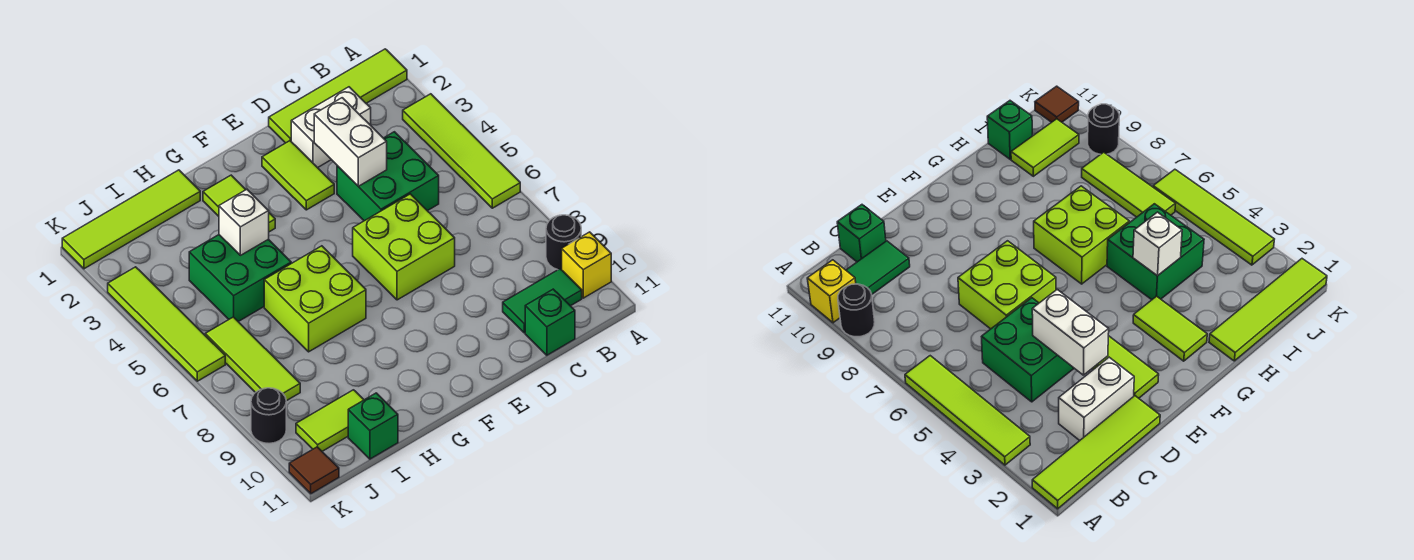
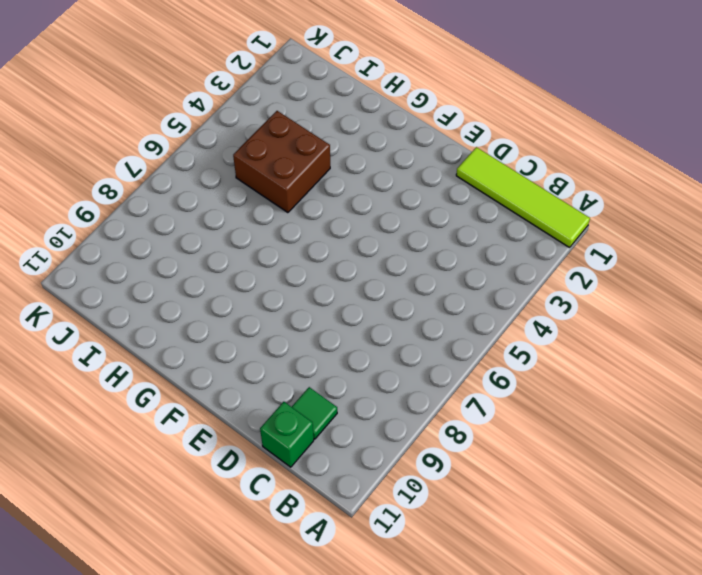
green tile C10 level 1 -> green tile B10:C10 level 1
brown brick H4:I5 level 1 -> green brick H4:I5 level 1
none -> lime tile A3:A6 level 1
none -> black round brick A9 level 1
none -> yellow brick A10 level 1

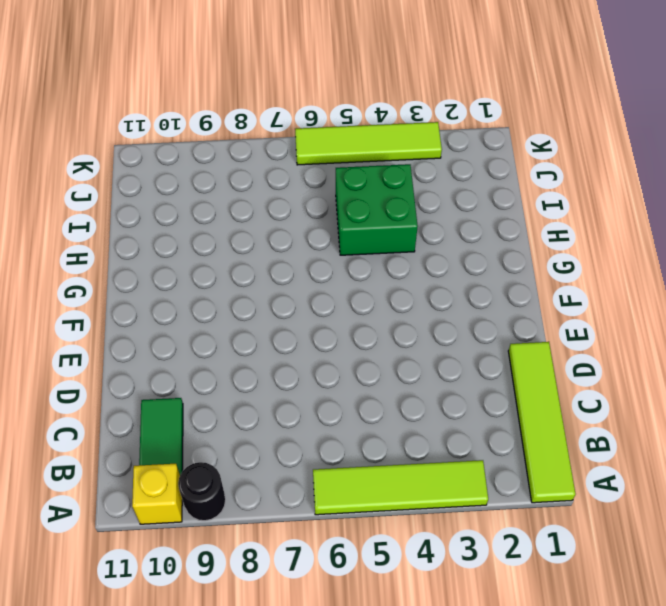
none -> white brick C2:D2 level 1
none -> green brick C4:D5 level 1
none -> green brick C11 level 1

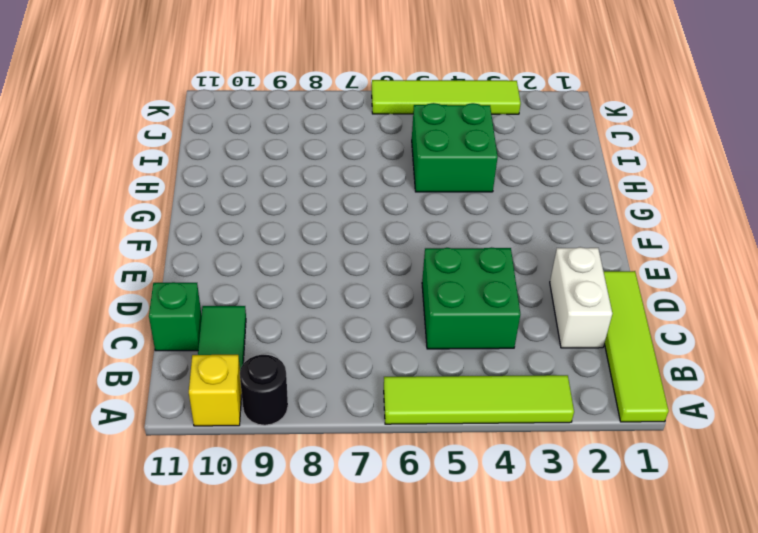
none -> lime brick D6:E7 level 1
none -> lime tile E2:E3 level 1
none -> lime tile G2:G3 level 1

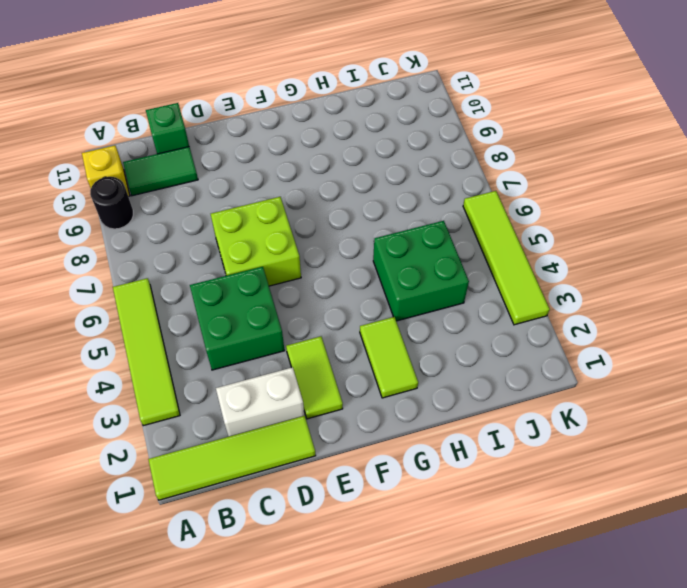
none -> lime brick G6:H7 level 1
none -> lime tile H1:K1 level 1
none -> lime tile I10:J10 level 1

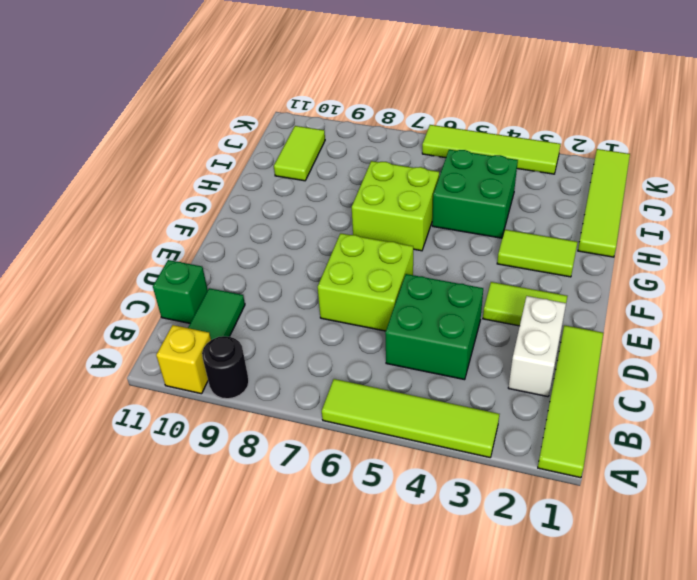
none -> green brick I11 level 1
none -> lime tile J6:J8 level 1
none -> black round brick K9 level 1

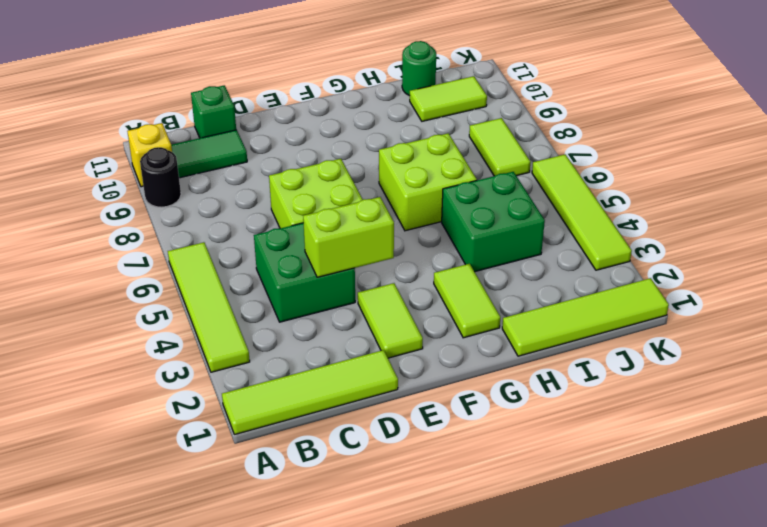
lime brick D4:E4 level 2 -> white brick D3:D4 level 2
green round brick I11 level 1 -> green brick I11 level 1
lime tile J7:J8 level 1 -> lime tile J6:J8 level 1
none -> white brick C2:D2 level 1
none -> black round brick K9 level 1
none -> brown tile K11 level 1

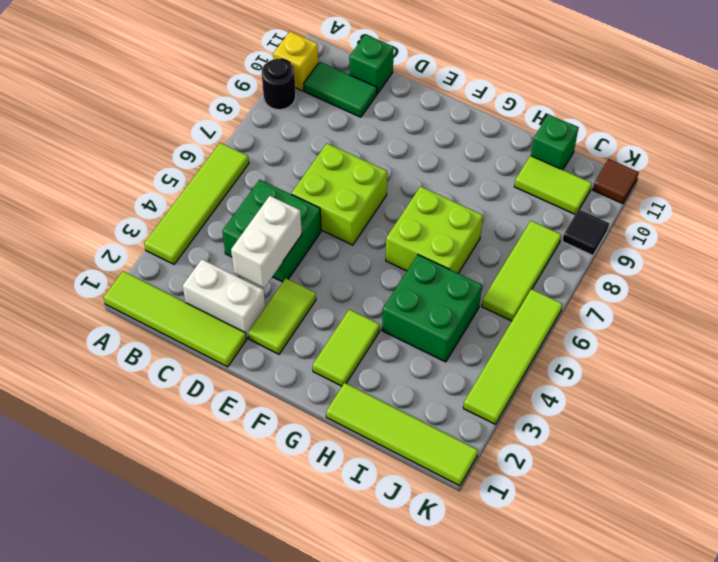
black tile K9 level 1 -> black round brick K9 level 1
none -> white brick H4 level 2

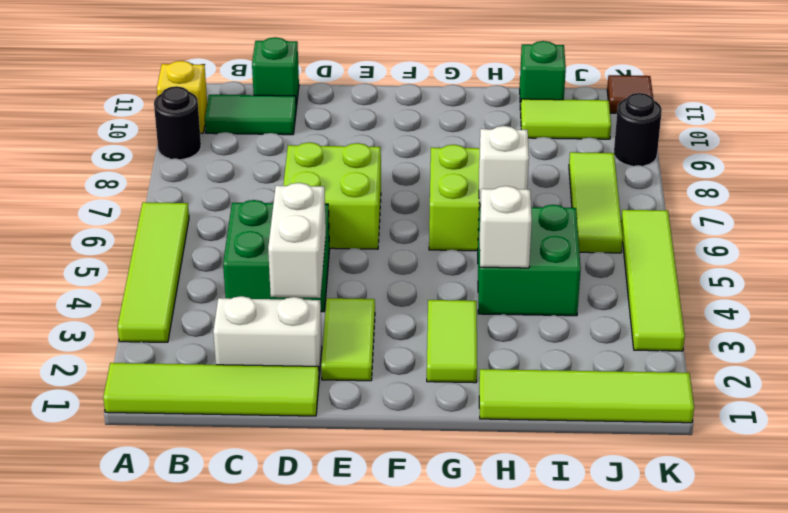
white brick H6 level 2 -> none

